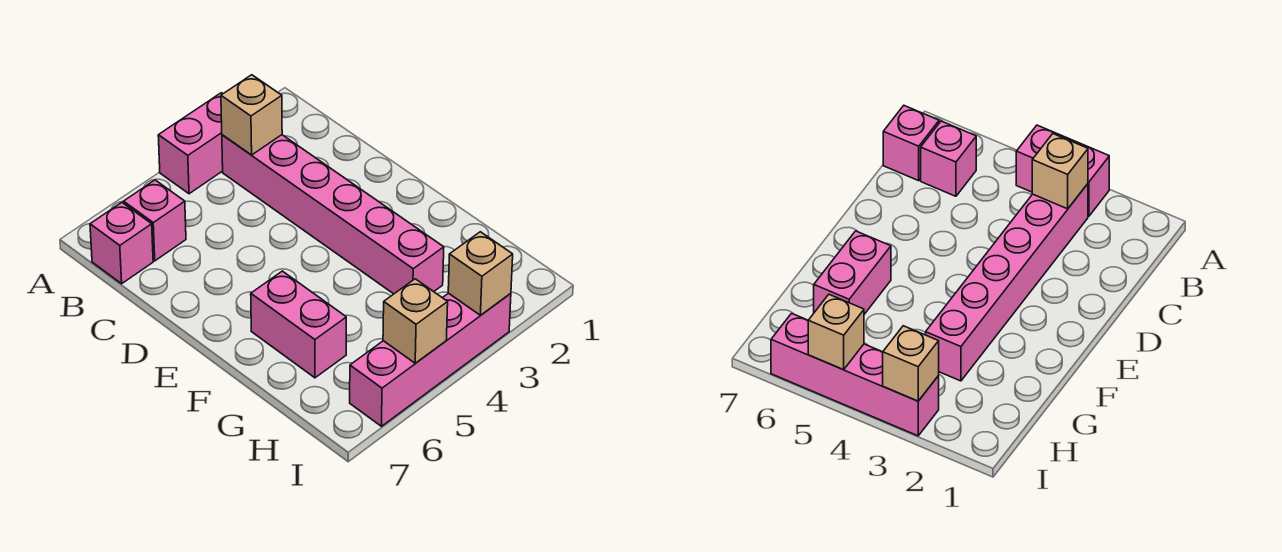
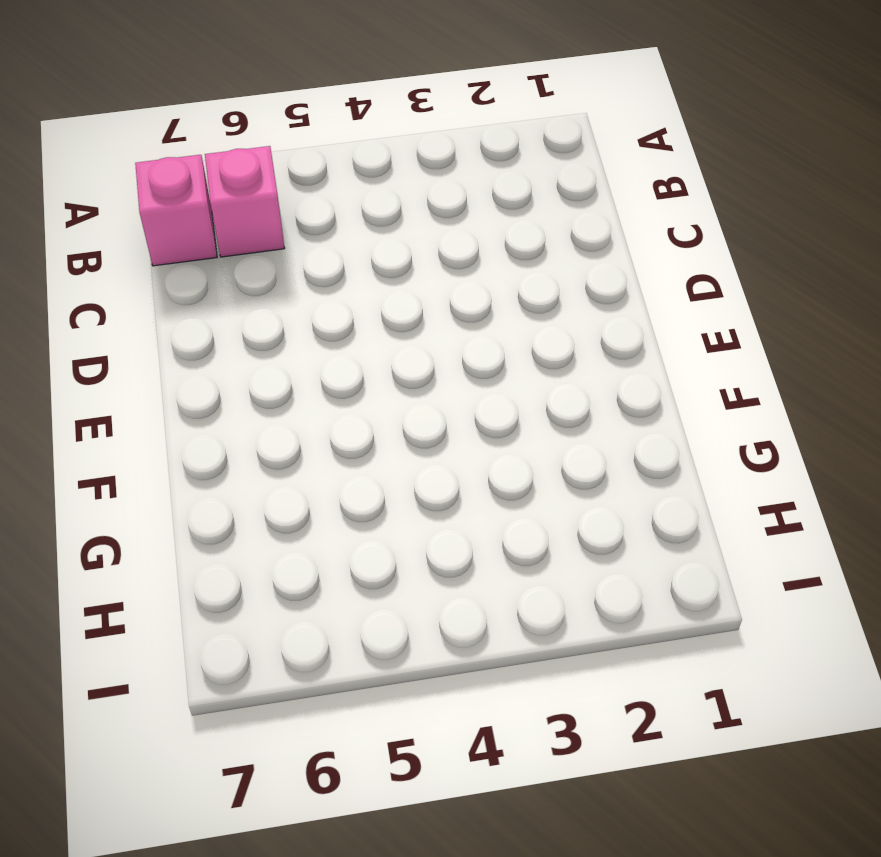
none -> pink brick A3:A4 level 1
none -> pink brick B3:G3 level 1

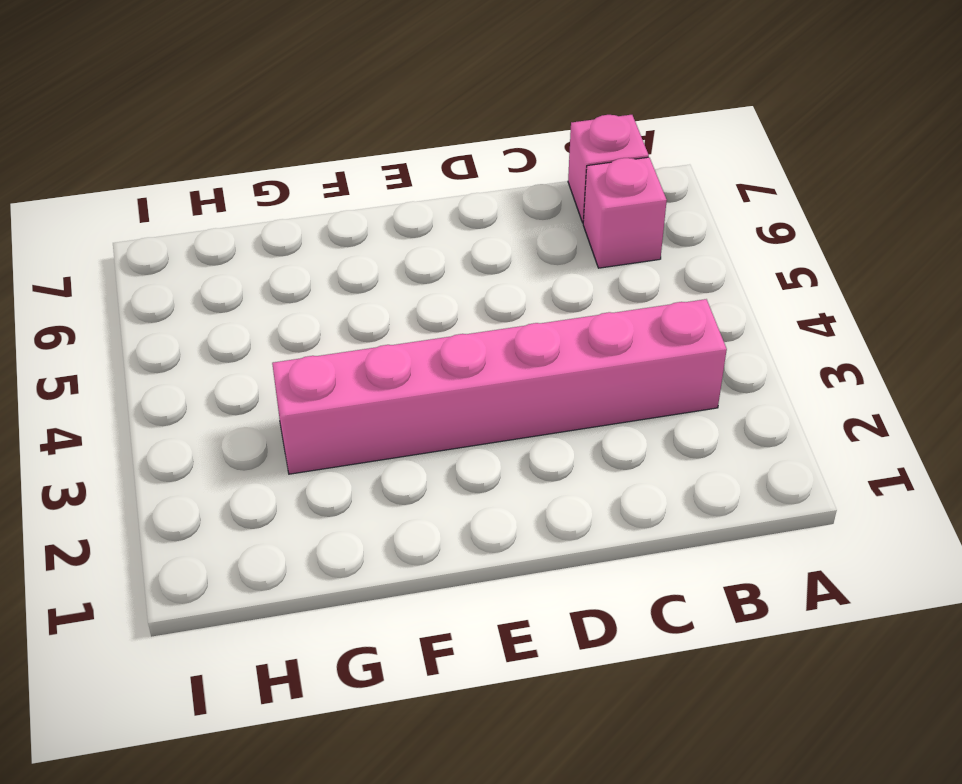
none -> pink brick A3:A4 level 1
none -> pink brick F6:G6 level 1

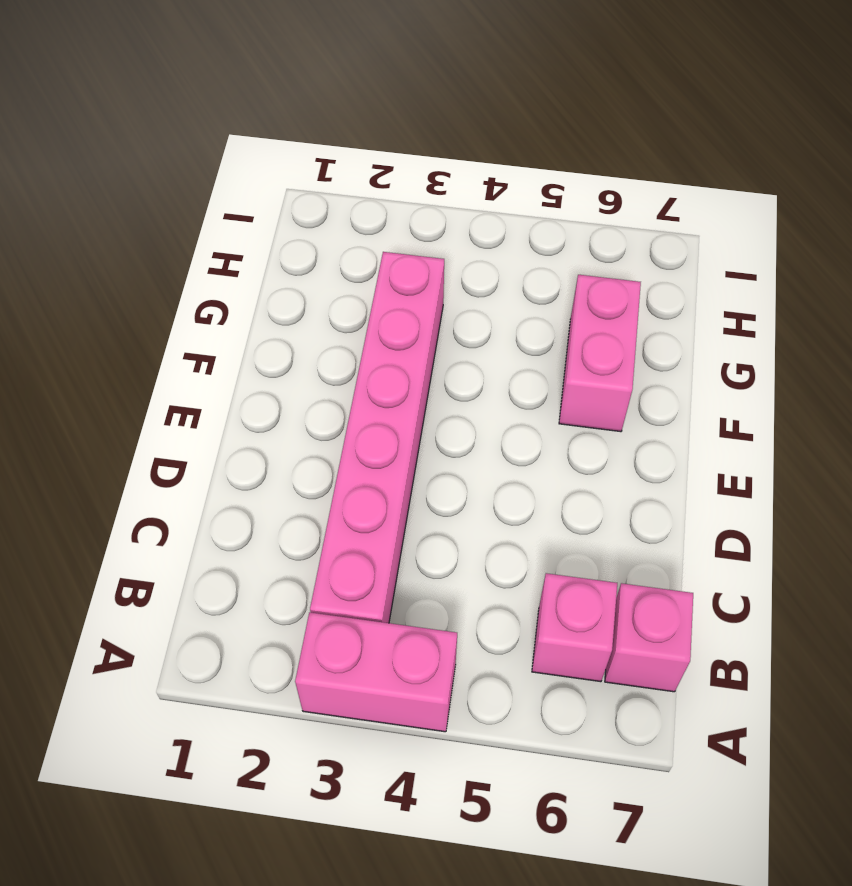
none -> pink brick I3:I6 level 1
none -> tan brick B3 level 2

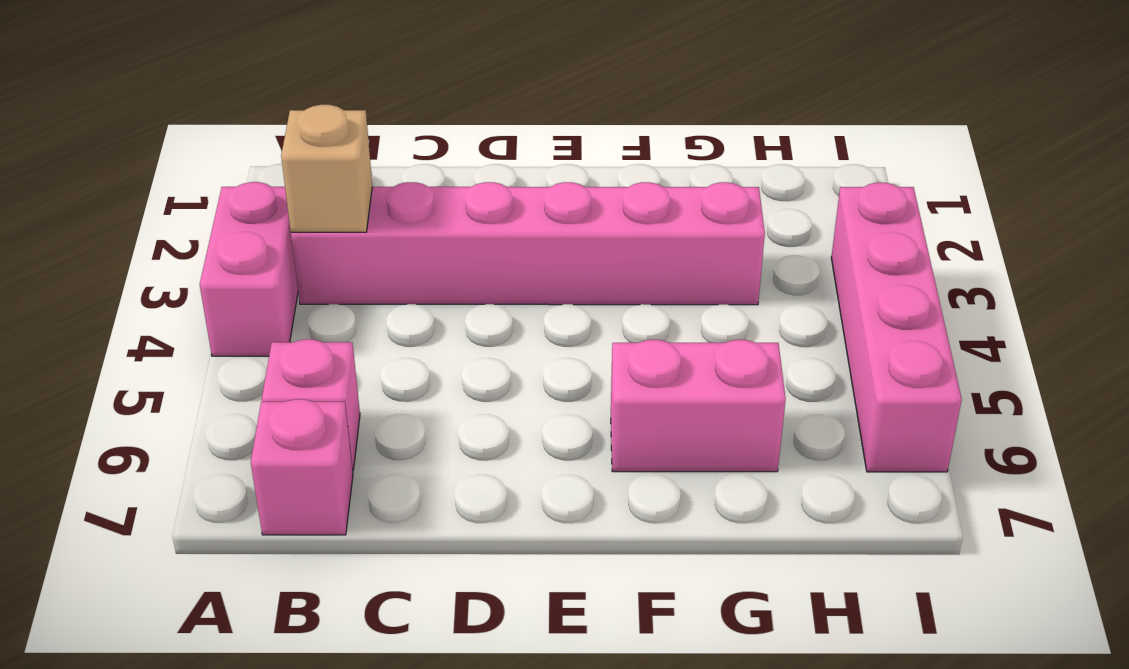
none -> tan brick I3 level 2
none -> tan brick I5 level 2

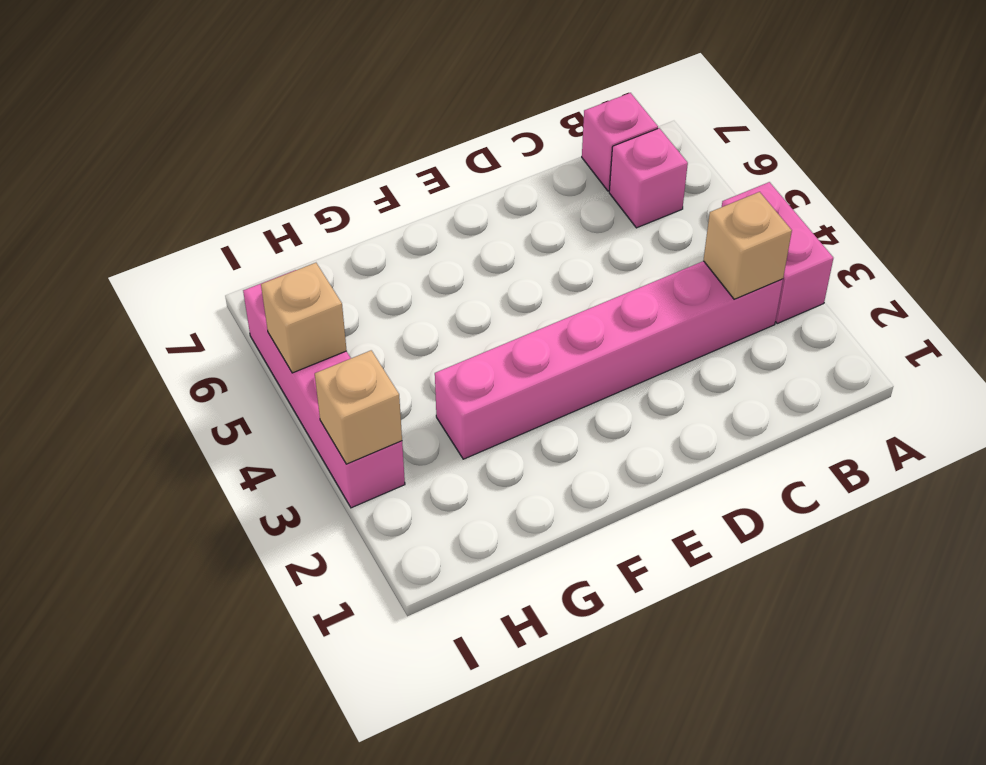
none -> pink brick F6:G6 level 1

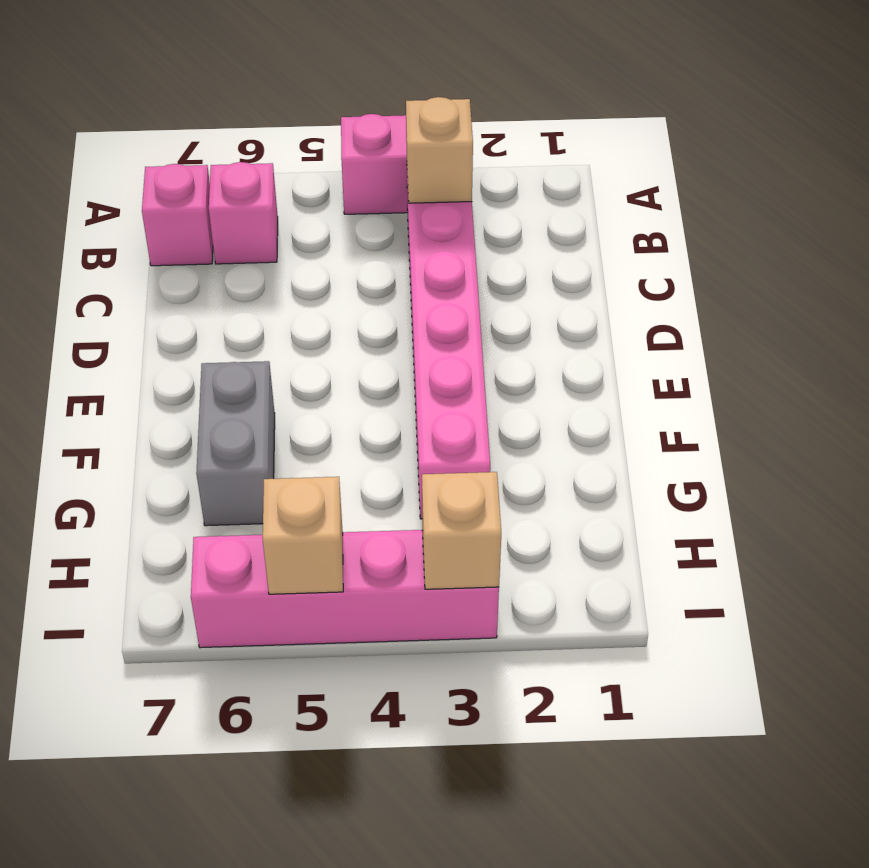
grey brick F6:G6 level 1 -> pink brick F6:G6 level 1

